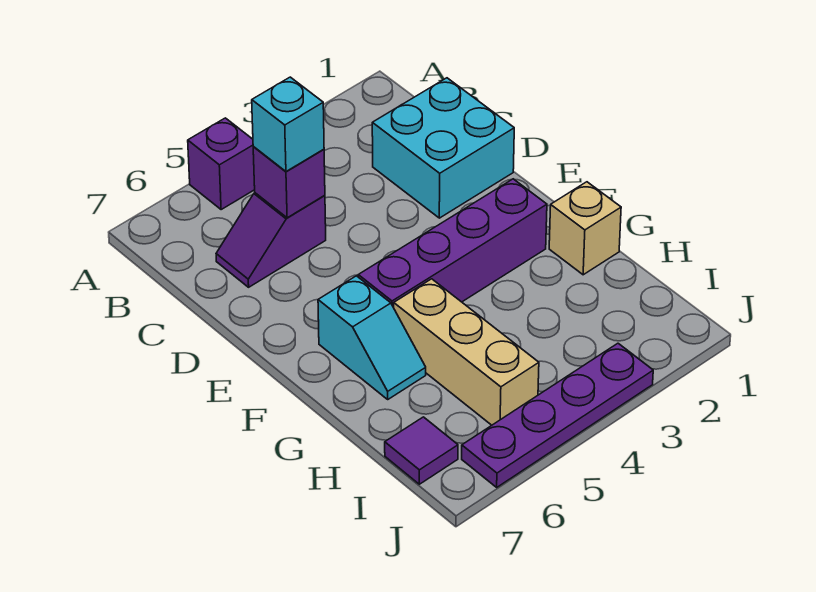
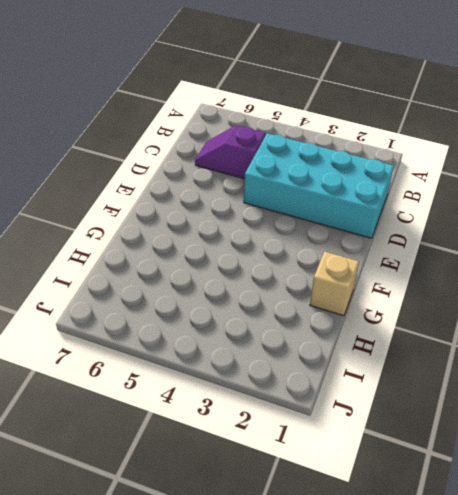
cyan brick C1:D4 level 1 -> cyan brick C1:D2 level 1
none -> purple brick A5 level 1
none -> purple brick F2:F5 level 1

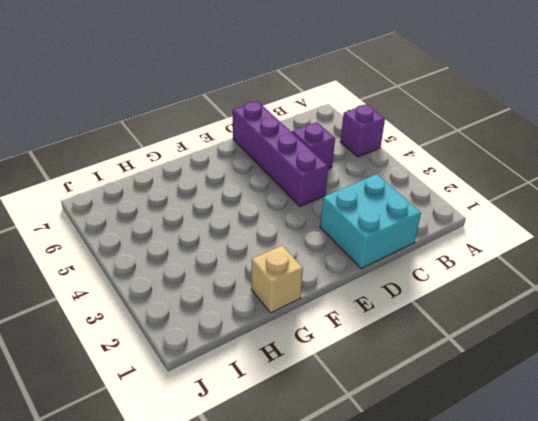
purple brick D4:D7 level 1 -> purple brick F2:F5 level 1
none -> cyan slope F6:G6 level 1 top F
none -> tan brick G5:I5 level 1

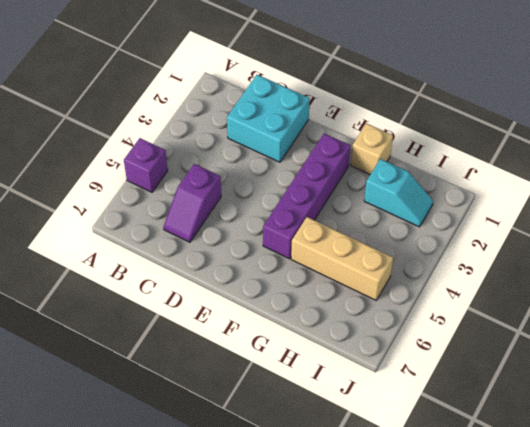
cyan slope H2:I2 level 1 top H -> cyan slope F6:G6 level 1 top F
none -> purple tile I7 level 1
none -> purple plate J3:J6 level 1

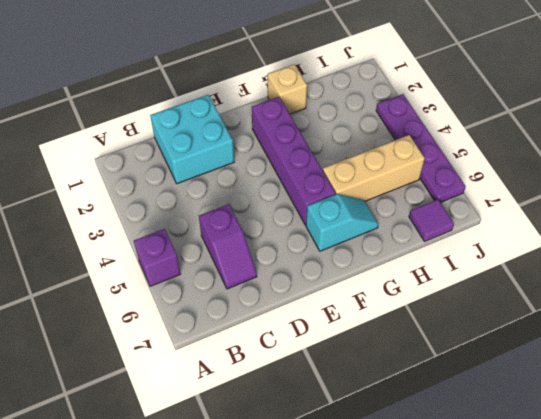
none -> purple brick C5 level 2
none -> cyan brick C5 level 3

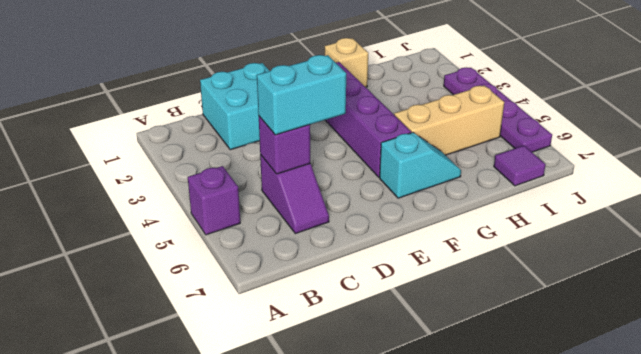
cyan brick C5:D5 level 3 -> cyan brick C5 level 3

